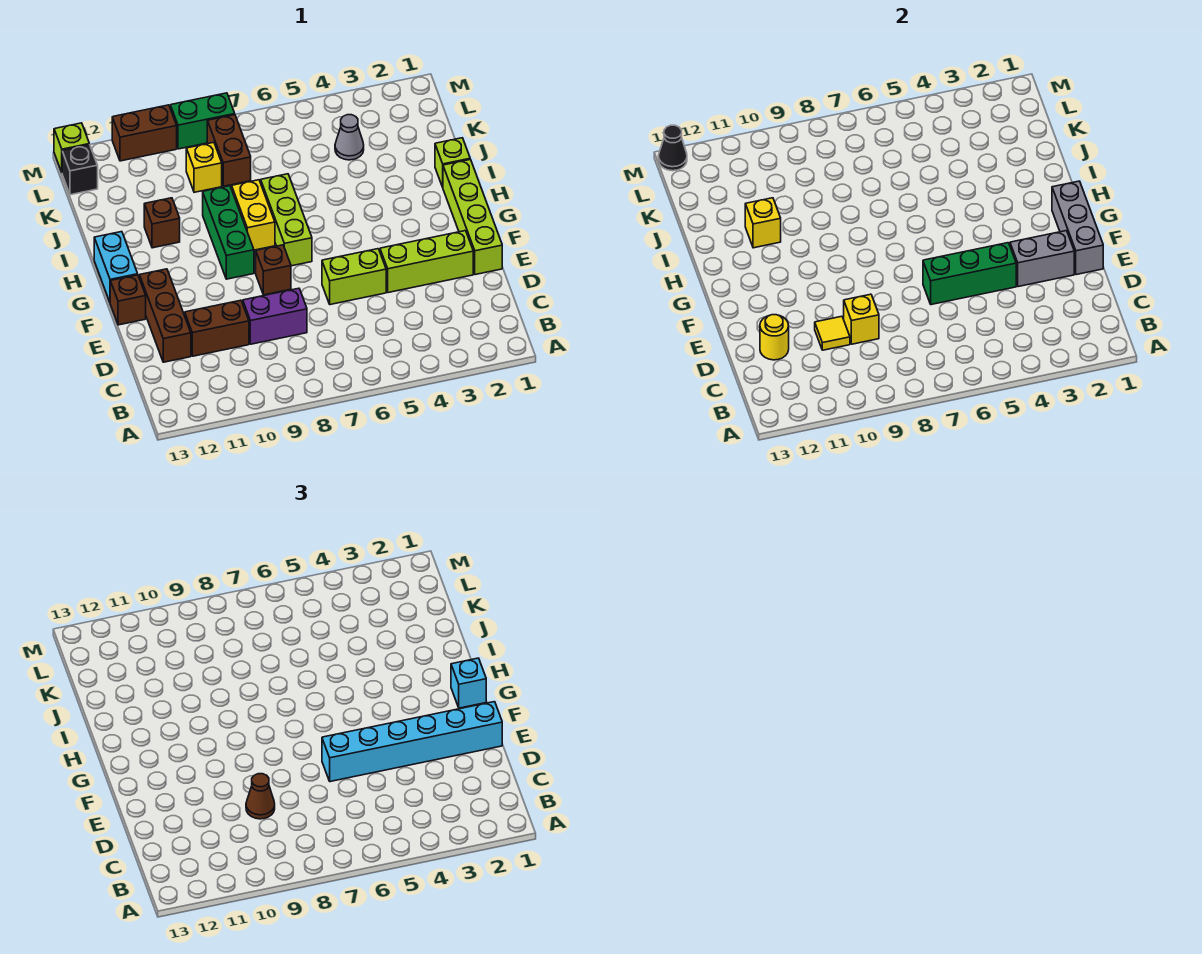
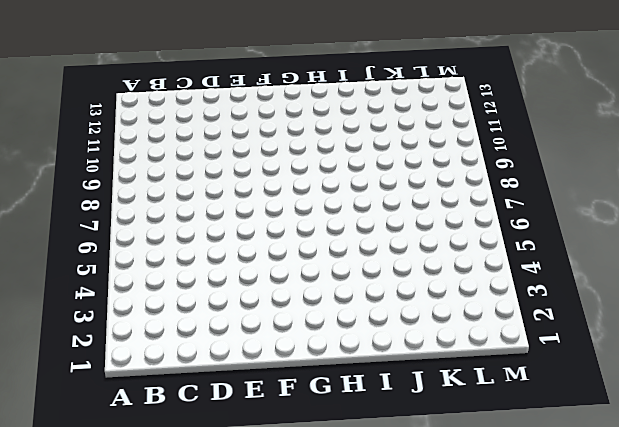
none -> purple brick D8:D9 level 1
none -> brown brick D10:D11 level 1
none -> brown brick D12:F12 level 1
none -> lime brick E1:H1 level 1

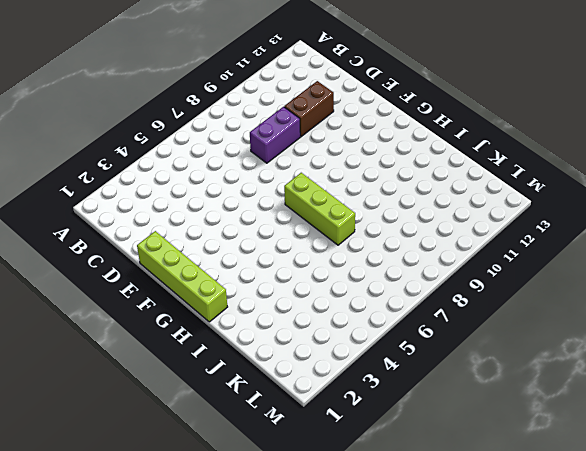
none -> brown brick D12:F12 level 1
none -> lime brick E2:E4 level 1
none -> lime brick E5:E6 level 1
none -> brown brick F8 level 1

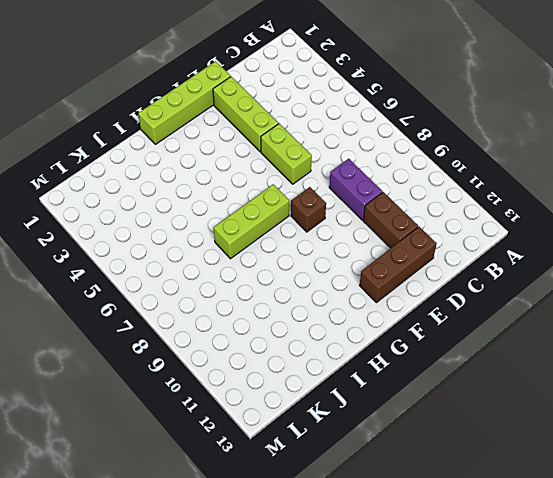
none -> brown brick F13 level 1
none -> green brick G9:I9 level 1
none -> cyan brick G13:H13 level 1
none -> yellow brick H8:I8 level 1

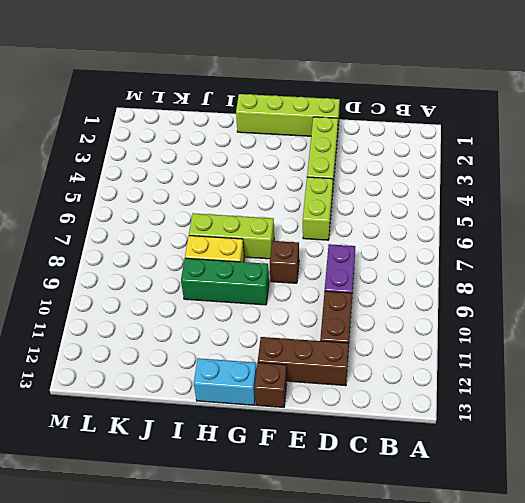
none -> lime brick I1 level 1
none -> brown brick I11 level 1
none -> grey cone K4 level 1
none -> brown brick K8:L8 level 1

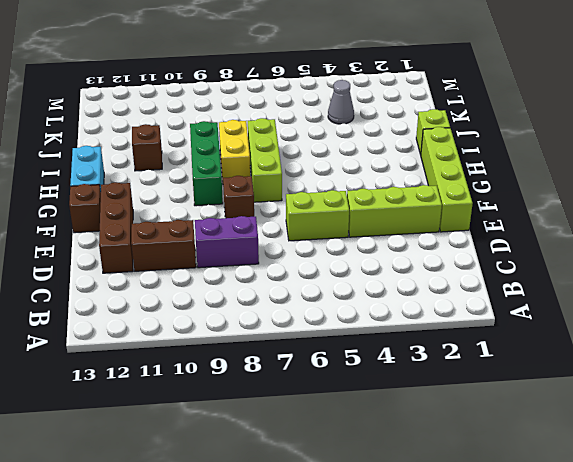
none -> brown brick K8:L8 level 1
none -> yellow brick K9 level 1
none -> black brick L13 level 1
none -> green brick M8:M9 level 1

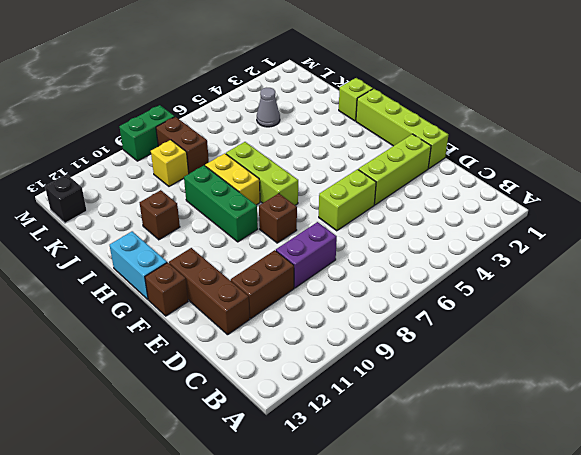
none -> brown brick M10:M11 level 1
none -> lime brick M13 level 1
none -> yellow brick D9 level 2
none -> yellow tile D10 level 2

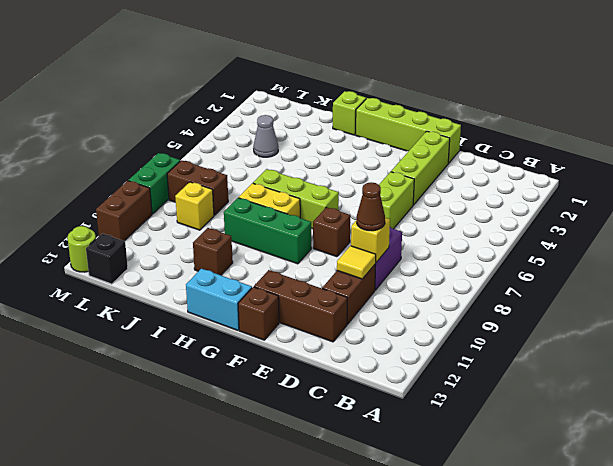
lime round brick M13 level 1 -> lime brick M13 level 1
none -> yellow round brick D12 level 2
none -> grey brick E1:G1 level 2
none -> grey brick E2:E3 level 2
none -> green brick E4:E6 level 2

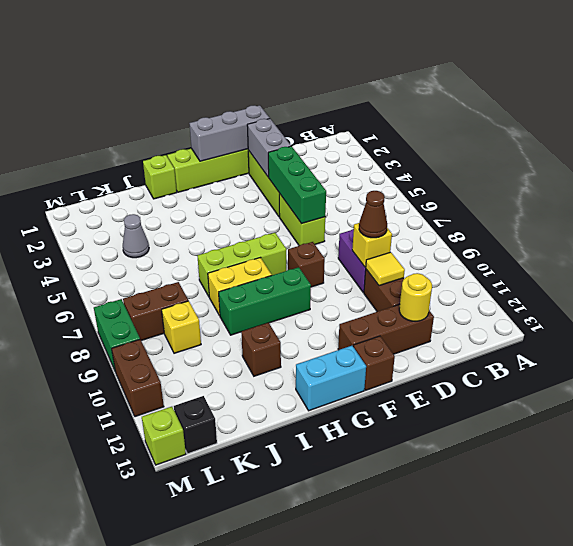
none -> yellow brick I11 level 2
none -> black cone M13 level 2
none -> cyan brick E1:E6 level 3
none -> cyan brick G1 level 3

